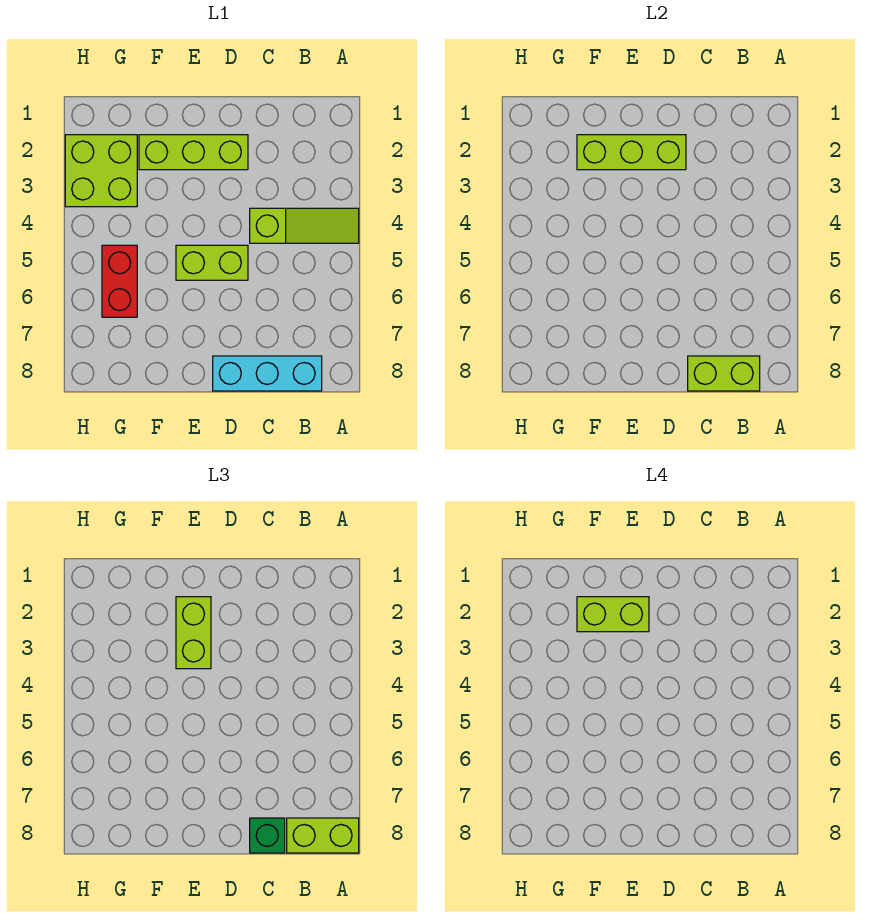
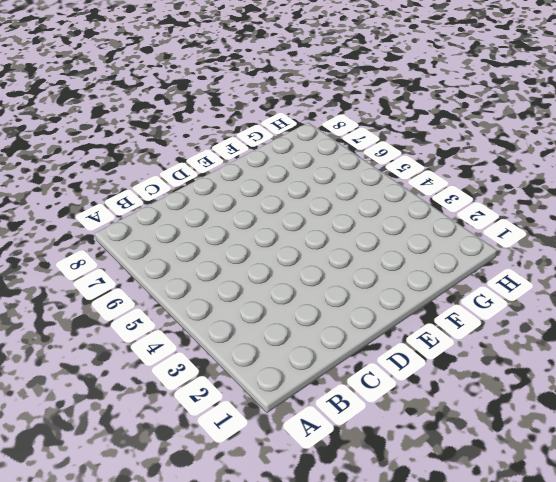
none -> lime slope A4:C4 level 1 top C
none -> cyan brick B8:D8 level 1
none -> lime brick D2:F2 level 1

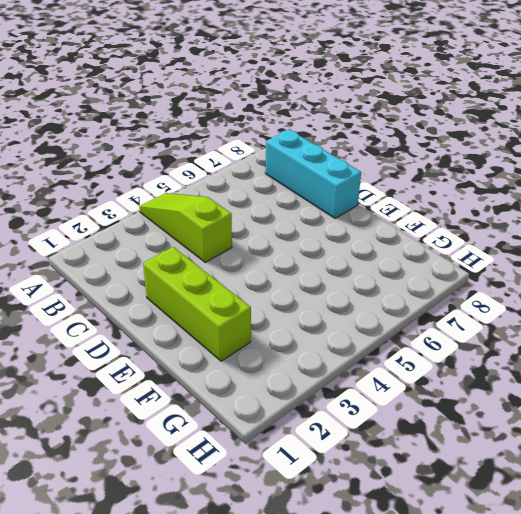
none -> lime brick D5:E5 level 1
none -> lime brick G2:H3 level 1
none -> red brick G5:G6 level 1

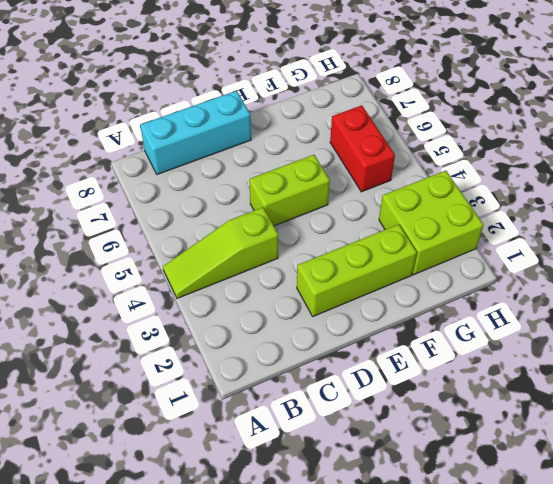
none -> lime brick B8:C8 level 2
none -> lime brick D2:F2 level 2
none -> lime brick A8:B8 level 3

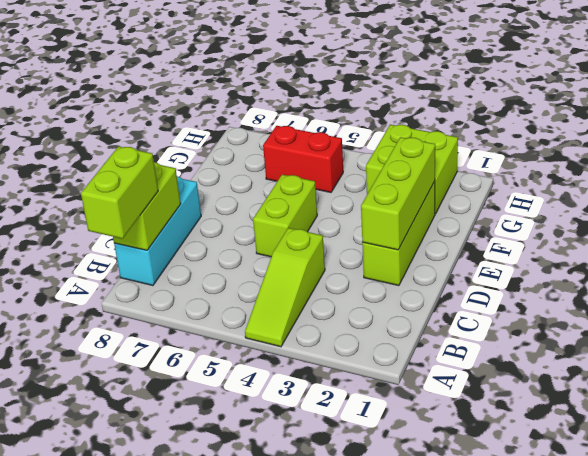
none -> green brick C8 level 3
none -> lime brick E2:E3 level 3
none -> lime brick E2:F2 level 4

